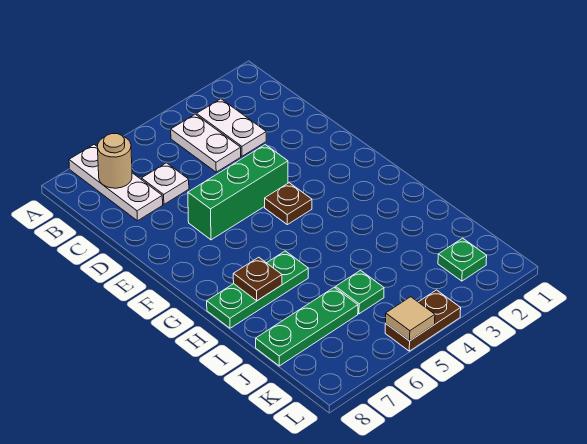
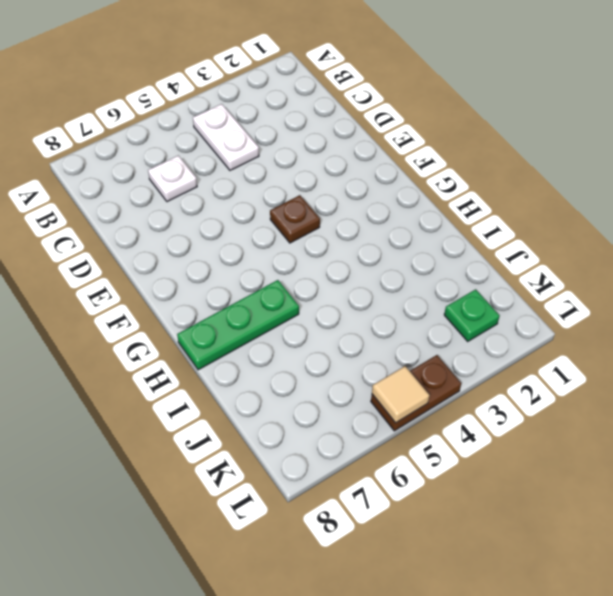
none -> white plate A7:C7 level 1
none -> white plate B3:C3 level 1
none -> green brick E4:E6 level 1

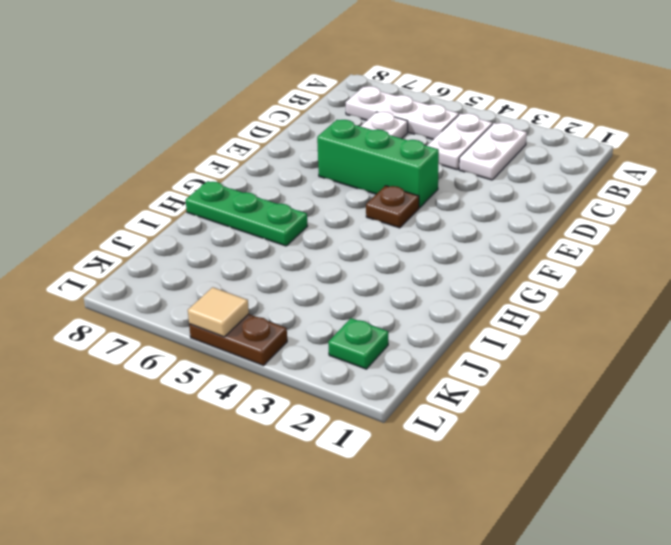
white plate B5:B7 level 1 -> white plate A7:C7 level 1
none -> green plate J5 level 1
none -> green plate J6:J8 level 1
none -> tan round brick B7 level 2

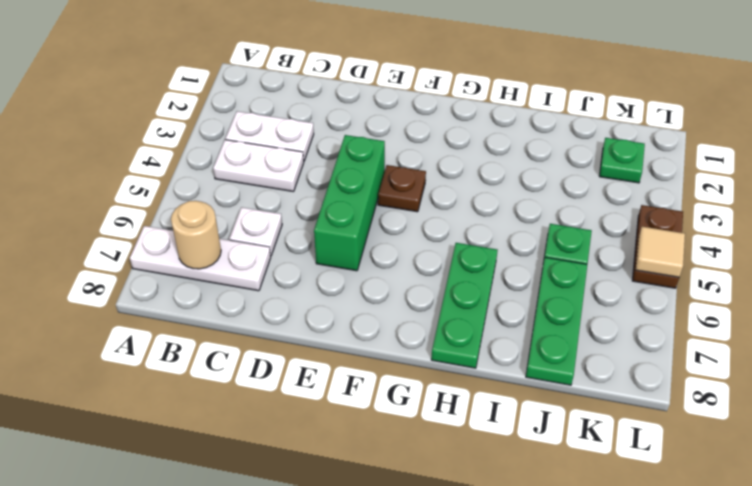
none -> brown plate H7 level 2

